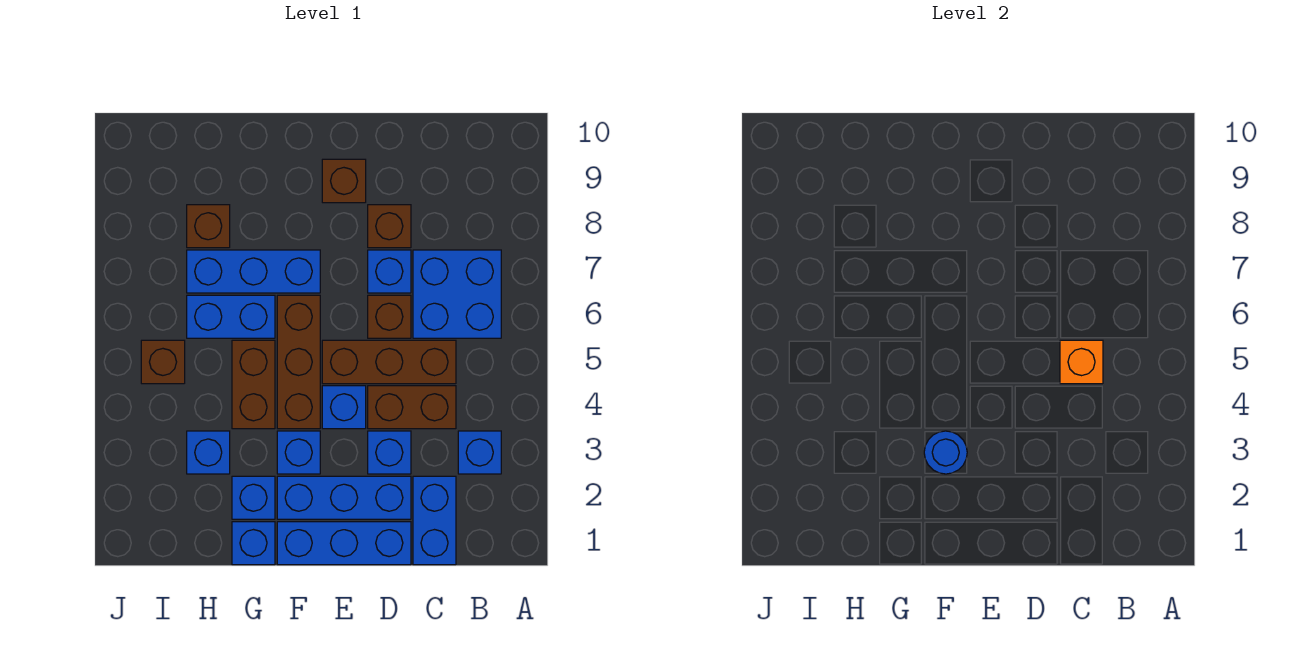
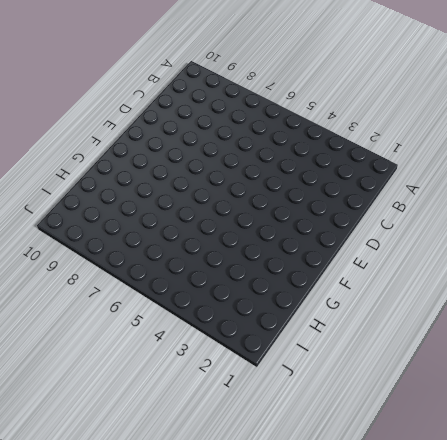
none -> blue brick B3 level 1
none -> blue brick B6:C7 level 1
none -> blue brick C1:C2 level 1

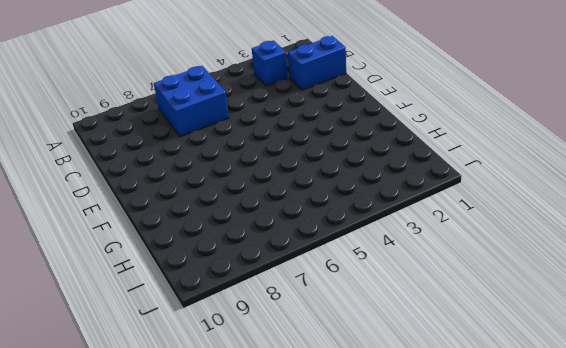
none -> brown brick C4:D4 level 1
none -> brown brick C5:E5 level 1
none -> blue brick D1:F1 level 1

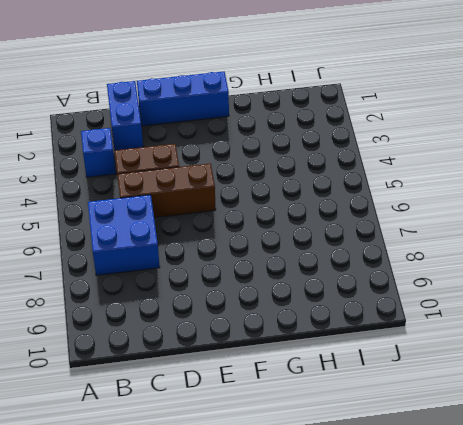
none -> blue brick D2:F2 level 1
none -> blue brick D3 level 1
none -> brown brick D6 level 1

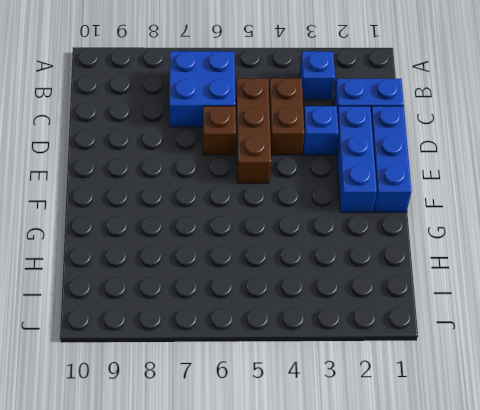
none -> blue brick D7 level 1
none -> brown brick D8 level 1
none -> blue brick E4 level 1

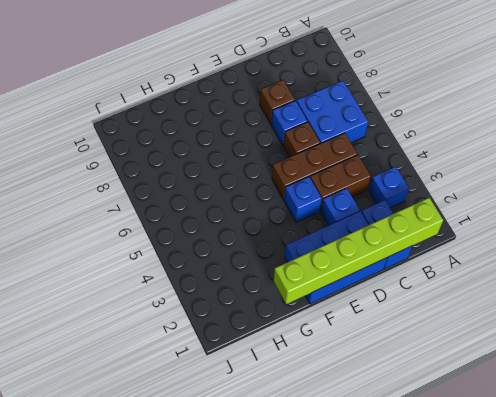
lime brick B1:G1 level 2 -> none
none -> brown brick E9 level 1
none -> blue brick F3 level 1
none -> brown brick F4:F6 level 1

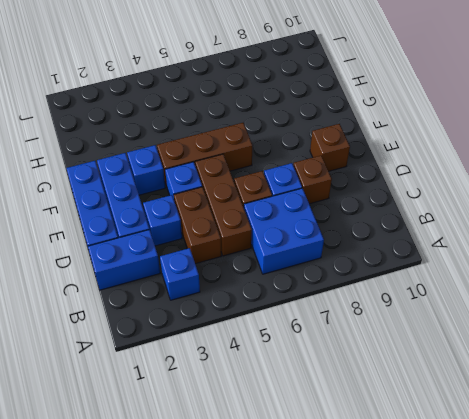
none -> blue brick F7:H7 level 1
none -> blue brick G1 level 1
none -> blue brick G2 level 1

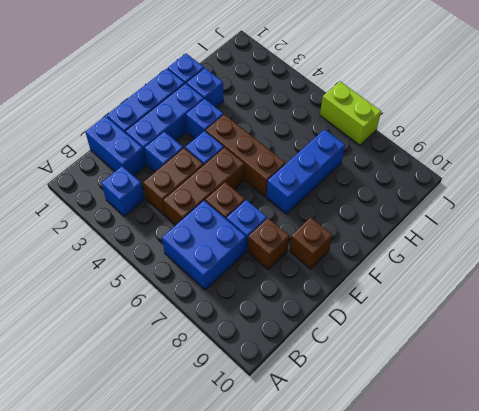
lime brick J6:J7 level 1 -> none
none -> brown brick G4:G5 level 1
none -> blue brick G6:H6 level 1
none -> blue brick H3 level 1

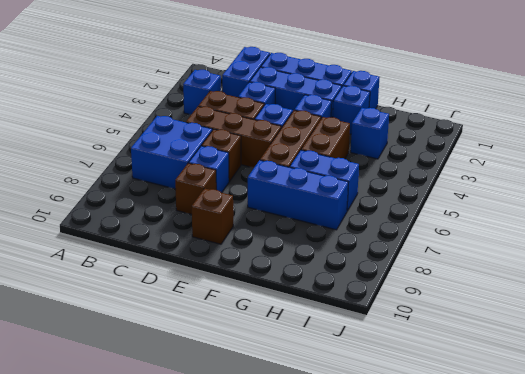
none -> brown brick H8 level 1
none -> brown brick I5 level 1
none -> orange brick C5 level 2

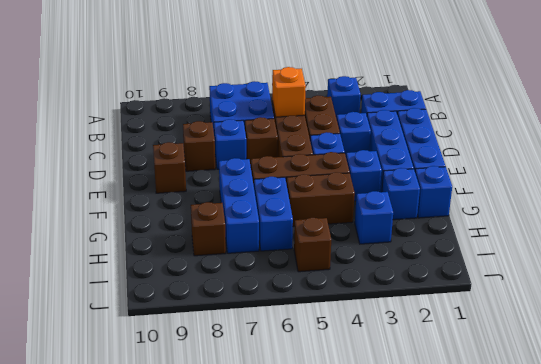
none -> blue round brick F3 level 2

